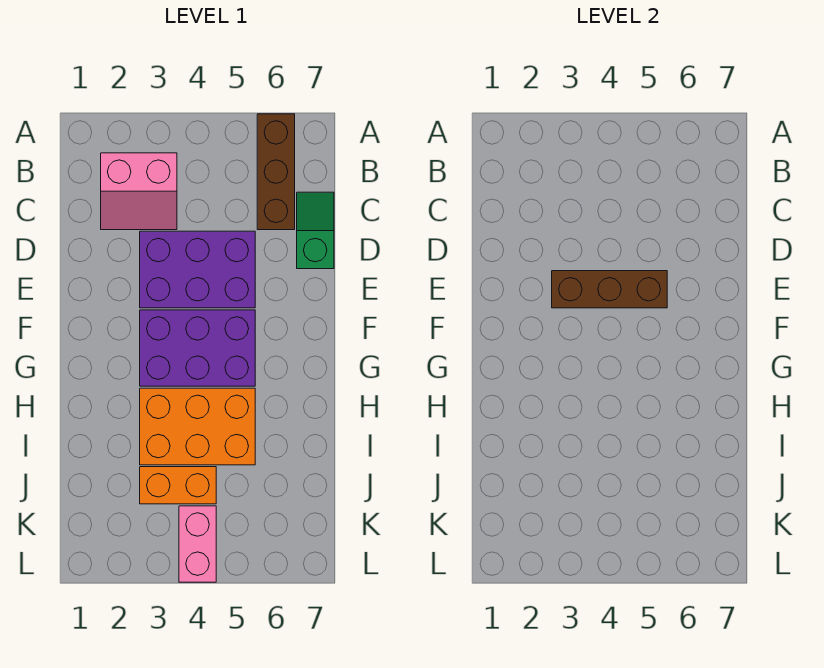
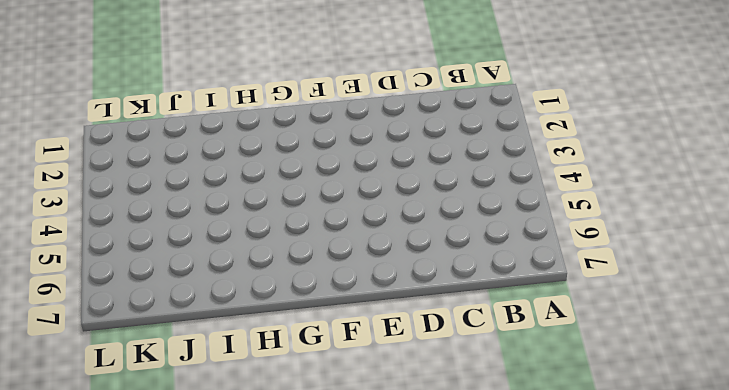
none -> brown brick A6:C6 level 1
none -> pink slope B2:C3 level 1 top B

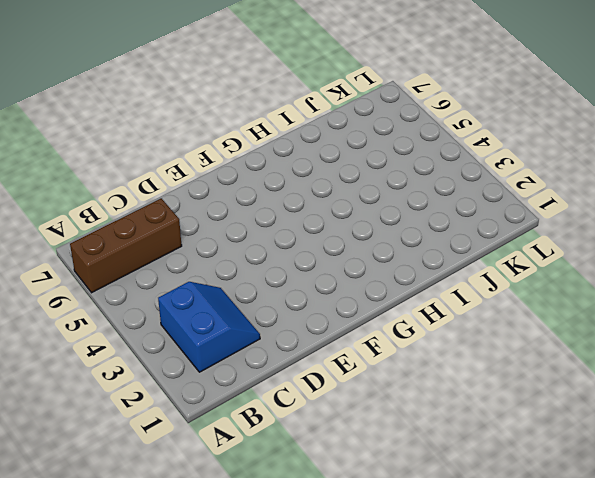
blue slope B2:C3 level 1 top B -> pink slope B2:C3 level 1 top B
none -> green slope C7:D7 level 1 top D
none -> purple brick D3:E5 level 1

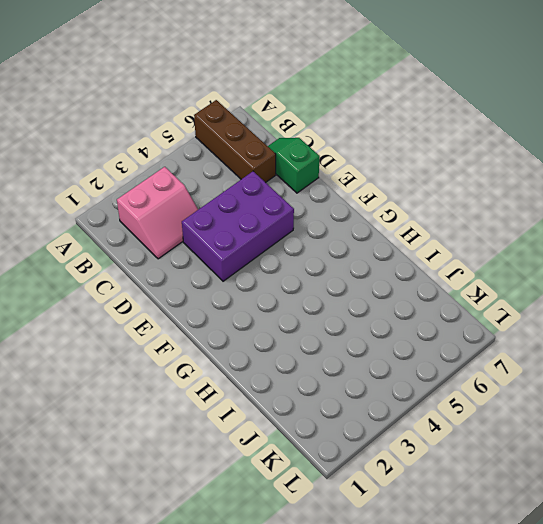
none -> purple brick F3:G5 level 1
none -> orange brick H3:I5 level 1

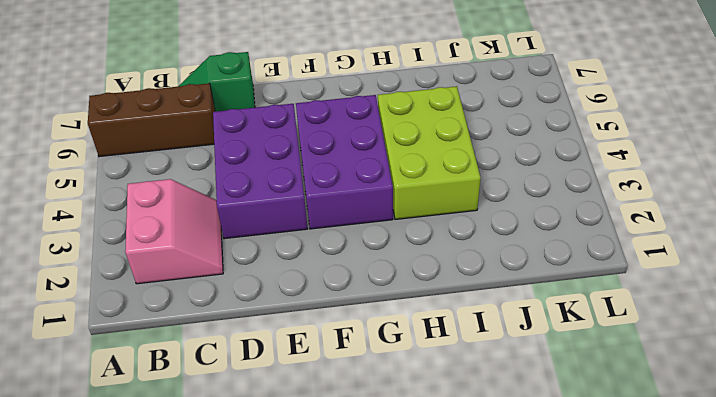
lime brick H3:I5 level 1 -> orange brick H3:I5 level 1
none -> orange brick J3:J4 level 1
none -> pink brick K4:L4 level 1

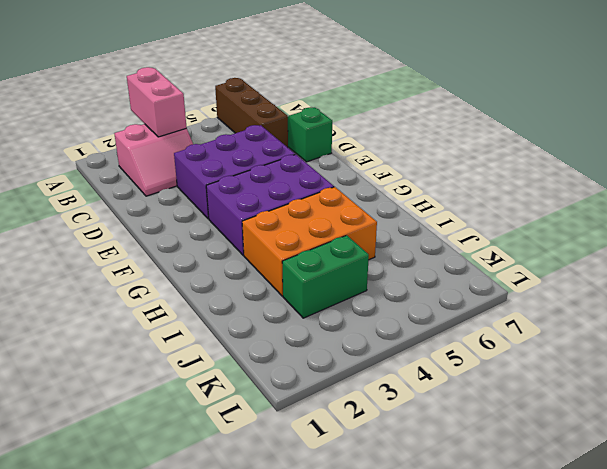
pink brick A3:B3 level 2 -> pink brick K4:L4 level 1
green brick J3:J4 level 1 -> orange brick J3:J4 level 1
none -> brown brick E3:E5 level 2

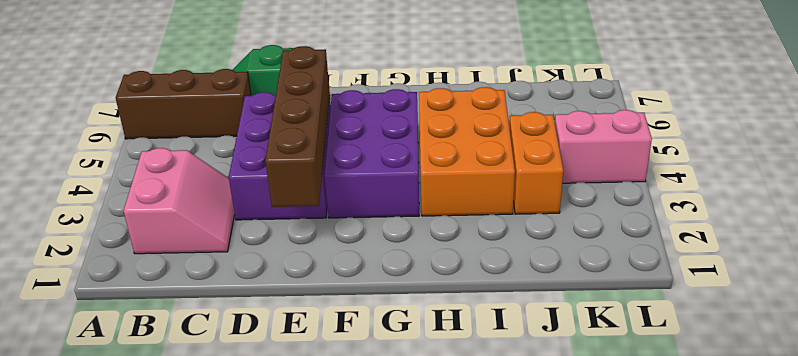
brown brick E2:E5 level 2 -> brown brick E3:E5 level 2

